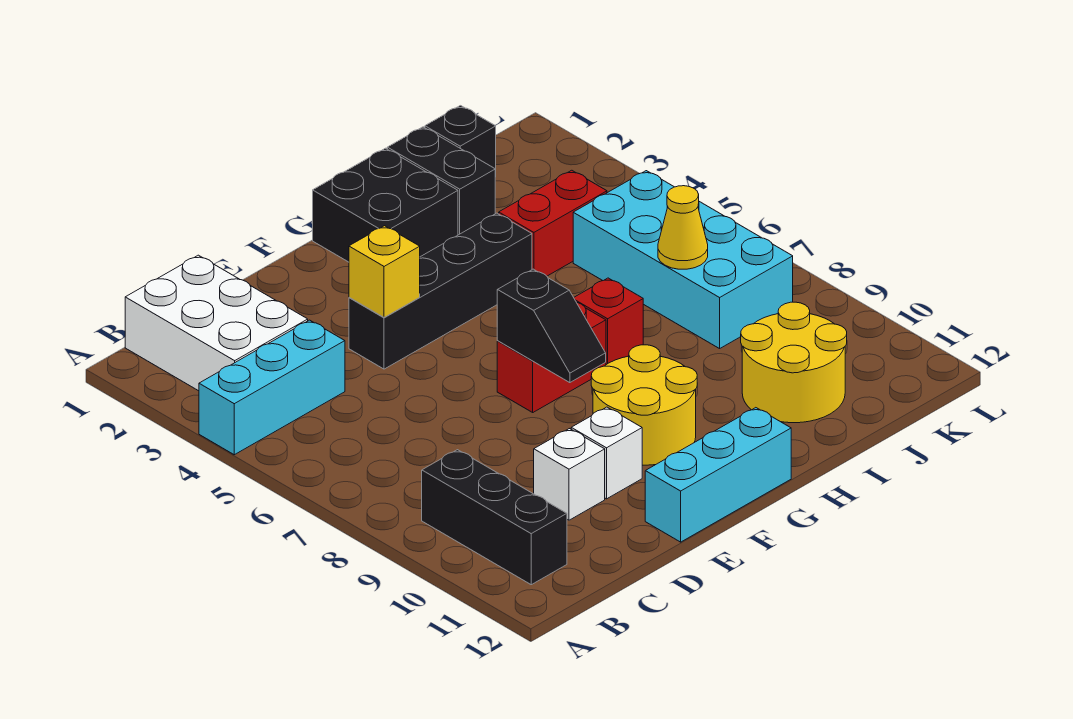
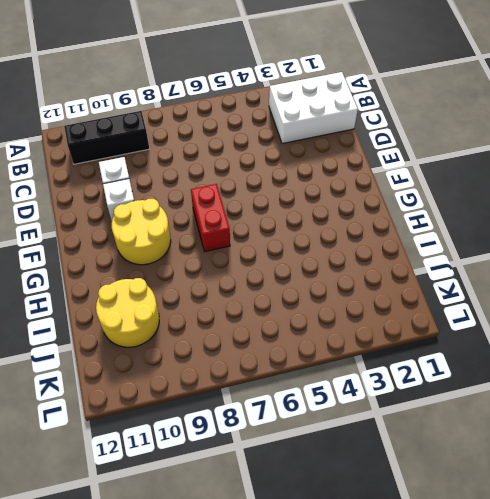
none -> cyan brick A4:C4 level 1
none -> black brick E4:H4 level 1
none -> cyan brick E12:G12 level 1

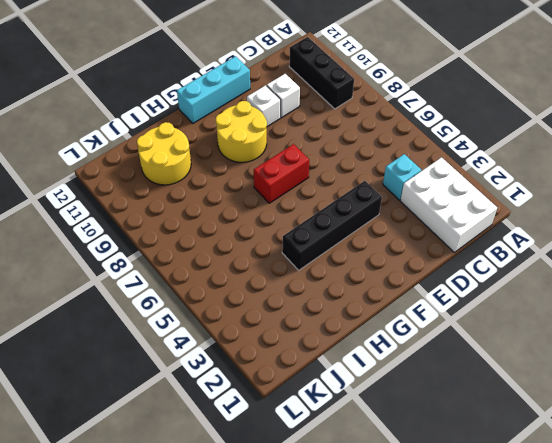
cyan brick C4 level 1 -> cyan brick A4:C4 level 1
none -> black brick G1:H2 level 1
none -> red brick H7 level 1
none -> black brick I1:I2 level 1

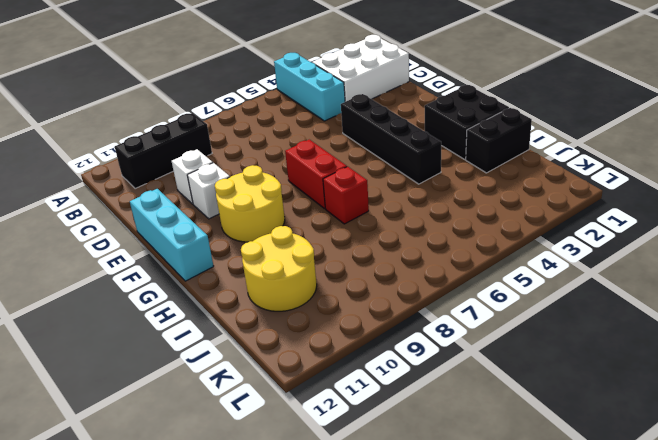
none -> red brick I4:J4 level 1
none -> black brick J1 level 1
none -> cyan brick J5:K8 level 1

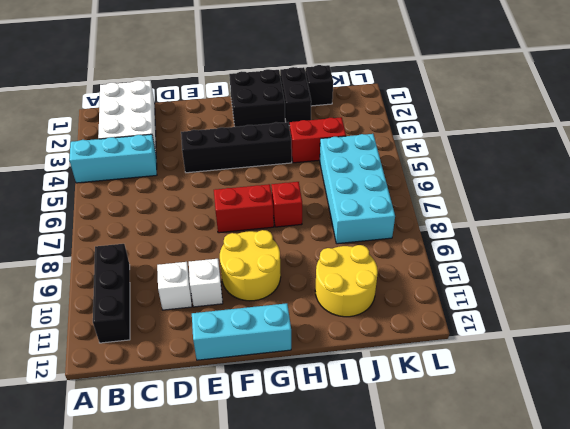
none -> yellow brick E4 level 2
none -> black slope F7:F8 level 2 top 7
none -> yellow cone J7 level 2

